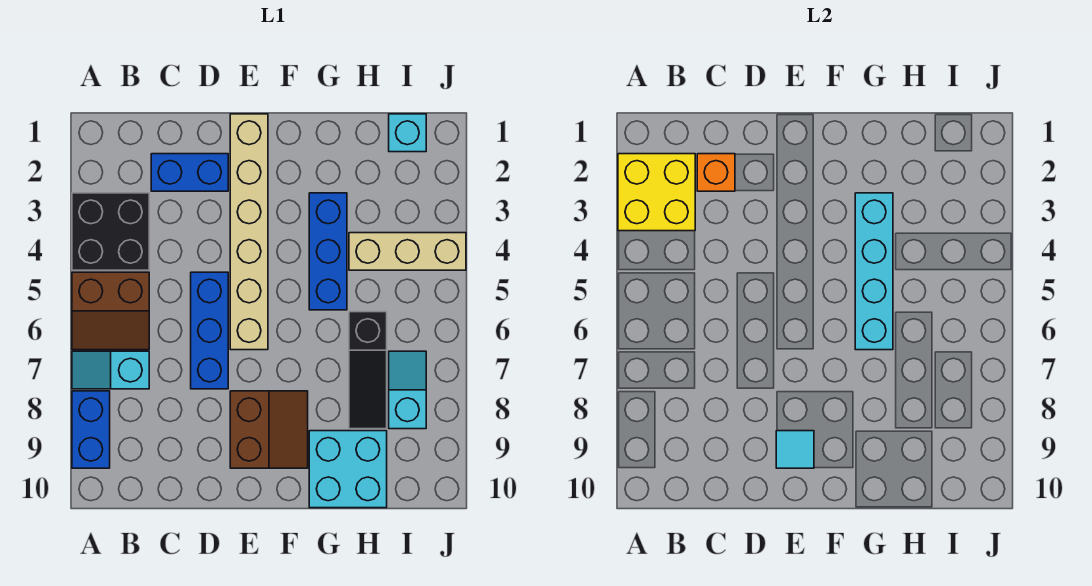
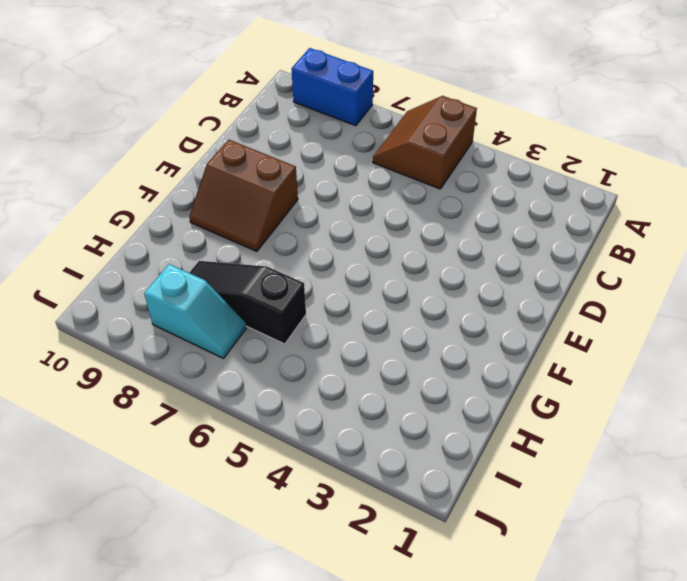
none -> black brick A3:B4 level 1
none -> cyan slope A7:B7 level 1 top B
none -> blue brick C2:D2 level 1

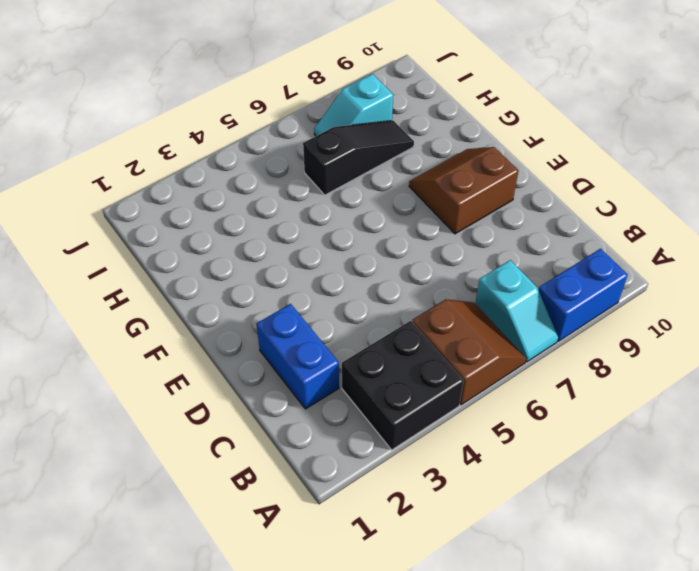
none -> blue brick D5:D7 level 1
none -> tan brick E1:E6 level 1
none -> blue brick G3:G5 level 1

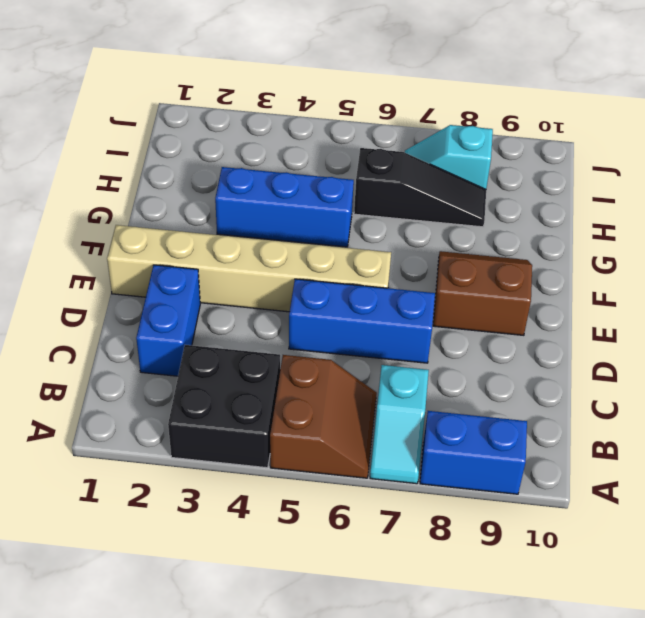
none -> cyan brick G9:H10 level 1
none -> tan brick H4:J4 level 1
none -> cyan brick I1 level 1

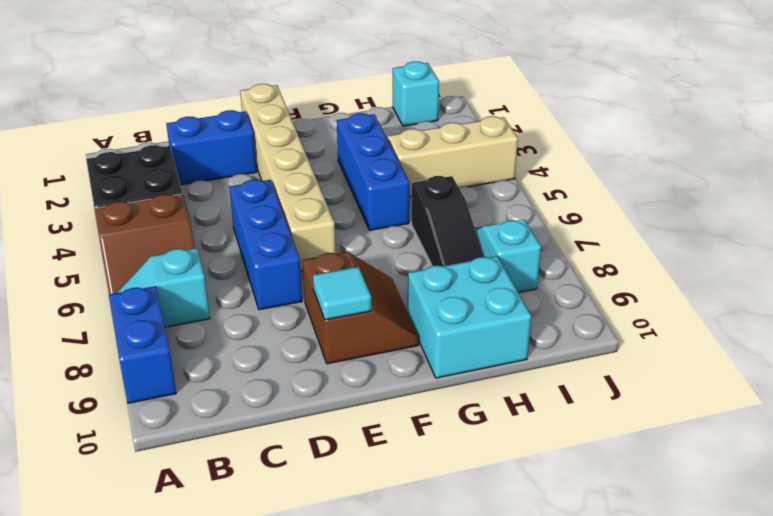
none -> yellow brick A2:B3 level 2
none -> orange brick C2 level 2
none -> cyan brick G3:G6 level 2

